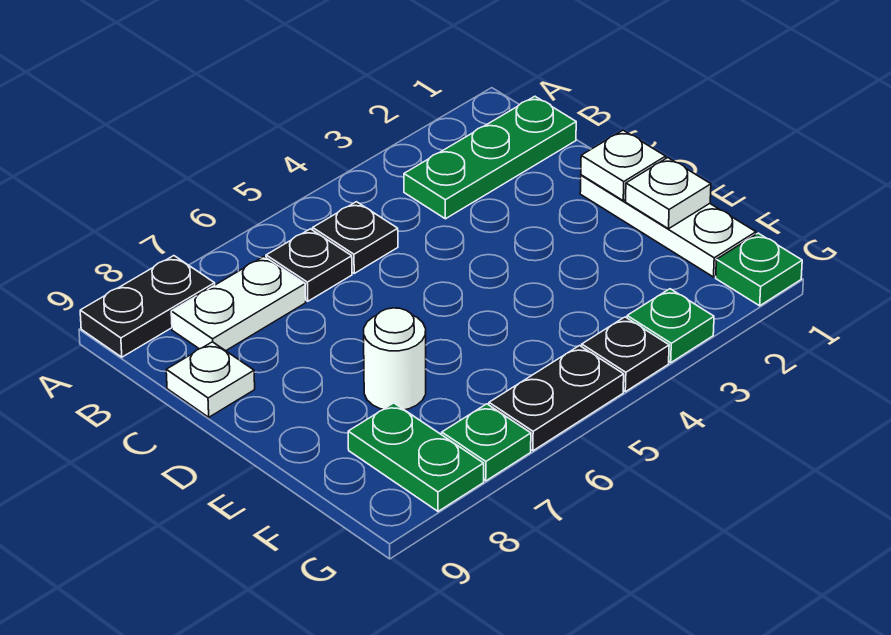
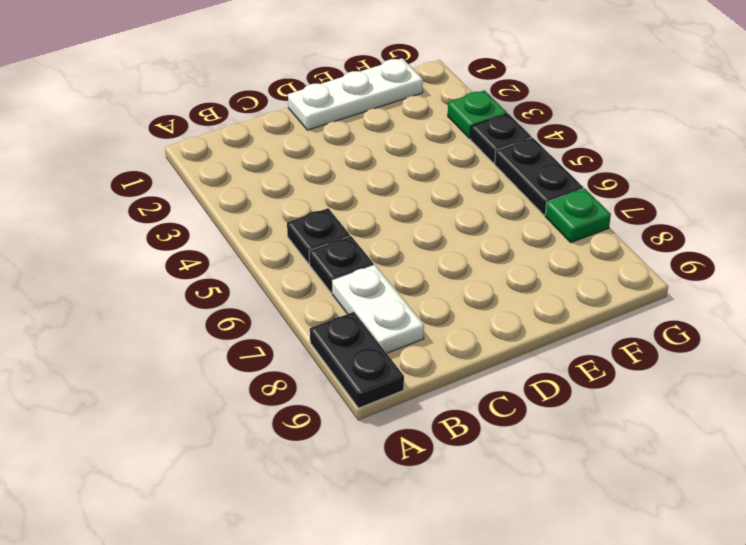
none -> green plate B1:B3 level 1
none -> white plate C9 level 1
none -> white round brick E7 level 1

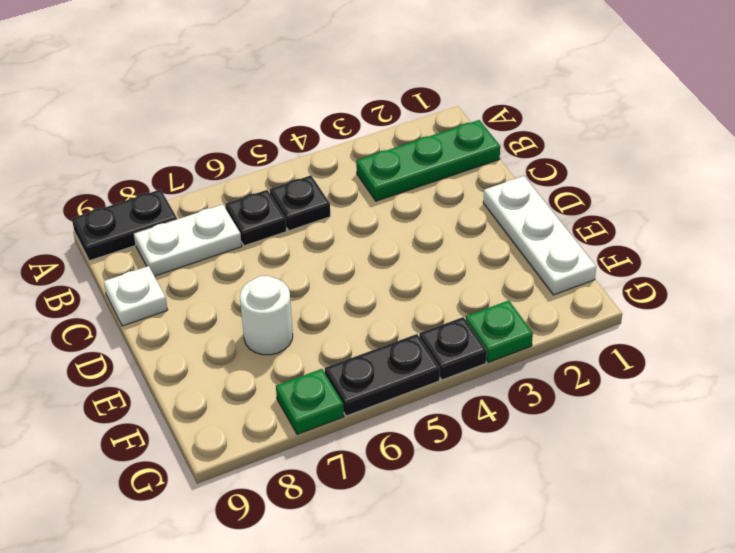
none -> green plate F8:G8 level 1
none -> green plate G1 level 1
none -> white plate D1 level 2

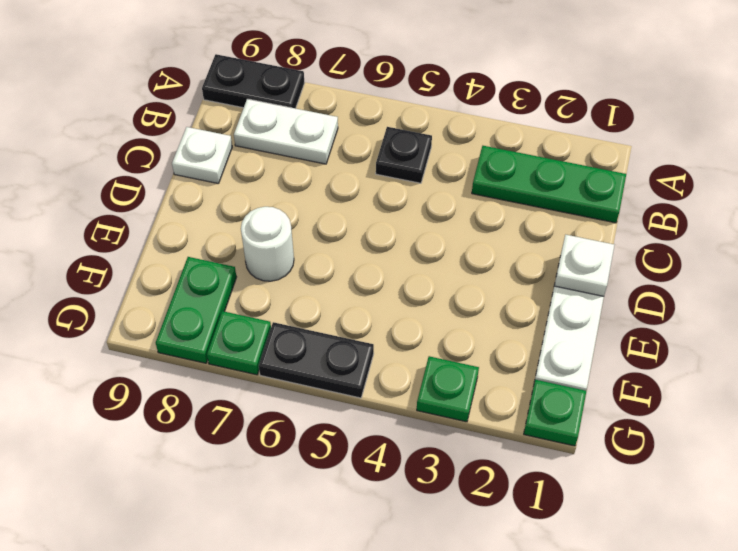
none -> black plate B6 level 1
none -> black plate G4 level 1
none -> white plate E1 level 2

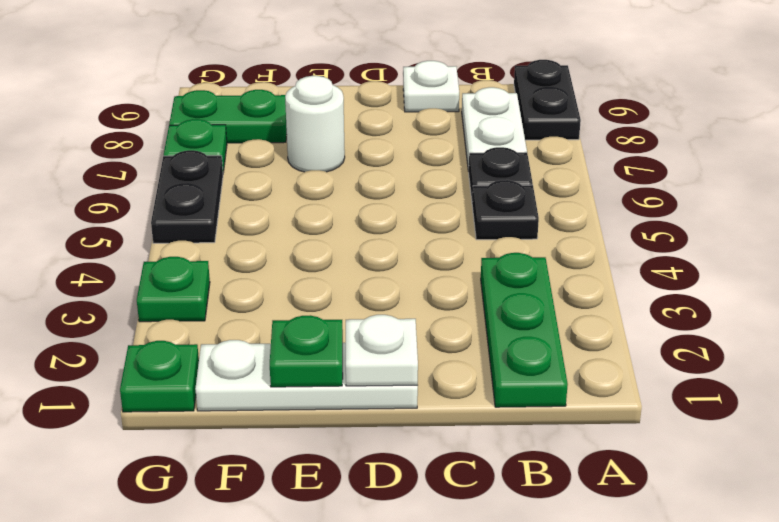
green plate E1 level 2 -> white plate E1 level 2
none -> black plate G4 level 1

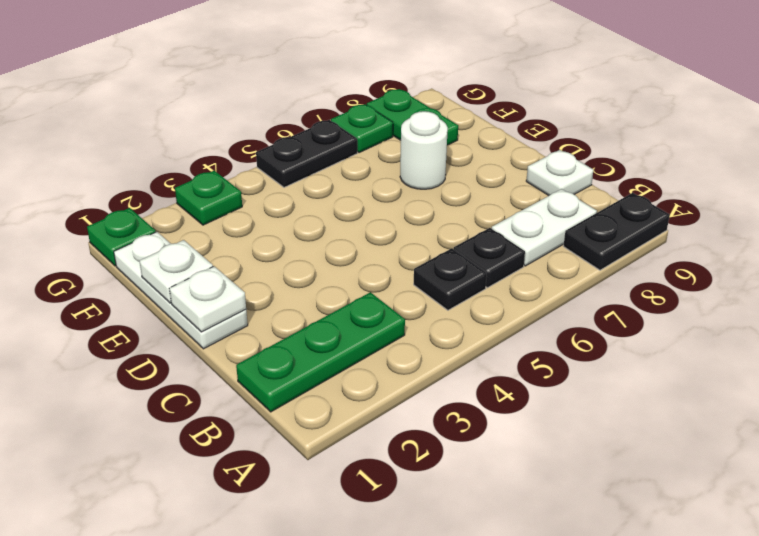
none -> black plate G4 level 1

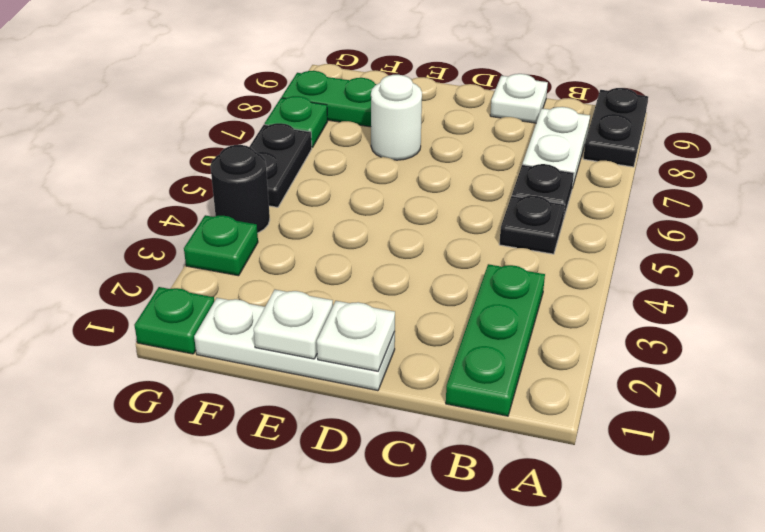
black round brick G4 level 1 -> black plate G4 level 1

